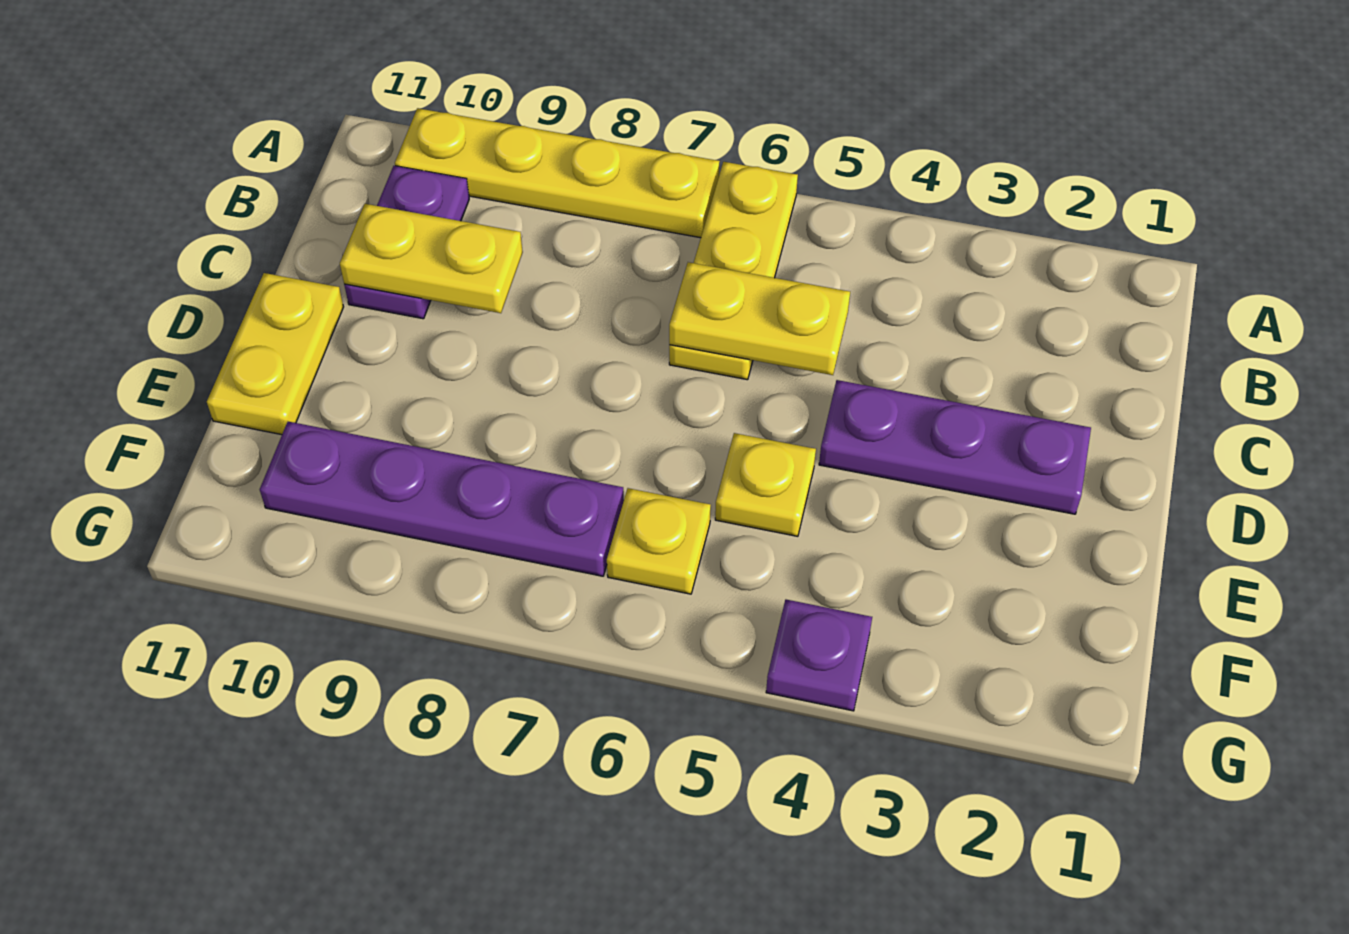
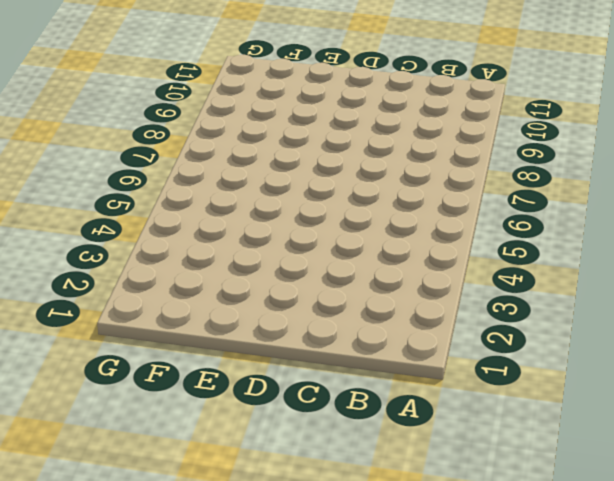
none -> yellow plate A6:C6 level 1
none -> yellow plate A7:A10 level 1

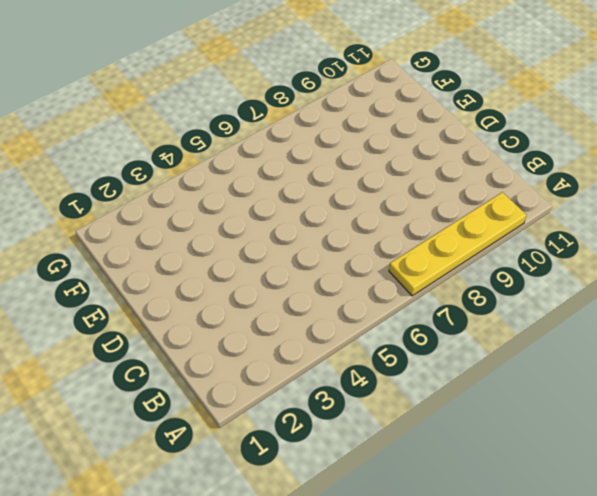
none -> yellow plate A6:C6 level 1
none -> purple plate B10:C10 level 1

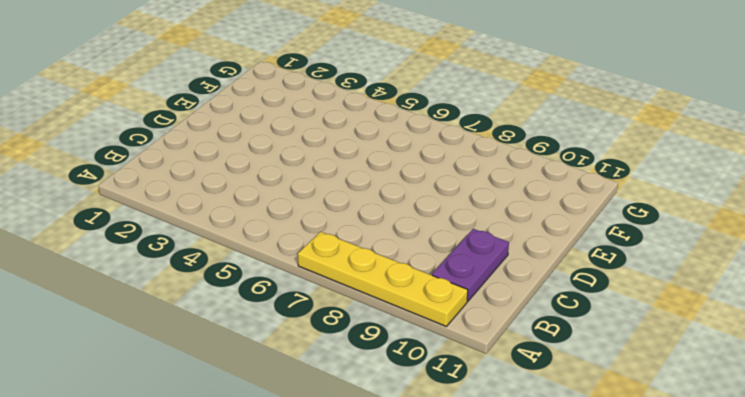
none -> yellow plate A6:C6 level 1
none -> purple plate D2:D4 level 1

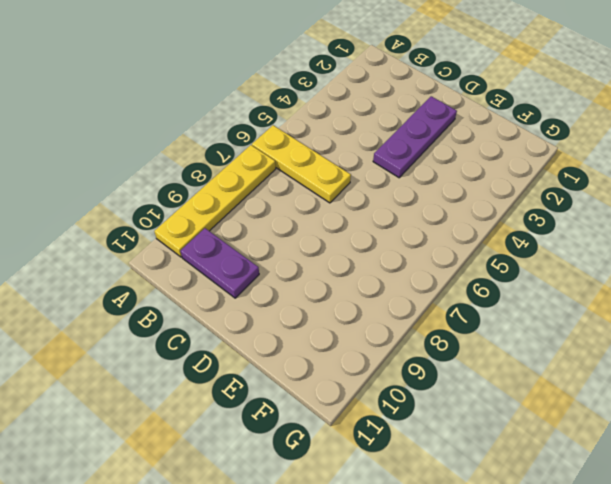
none -> yellow plate D11:E11 level 1
none -> yellow plate E5 level 1

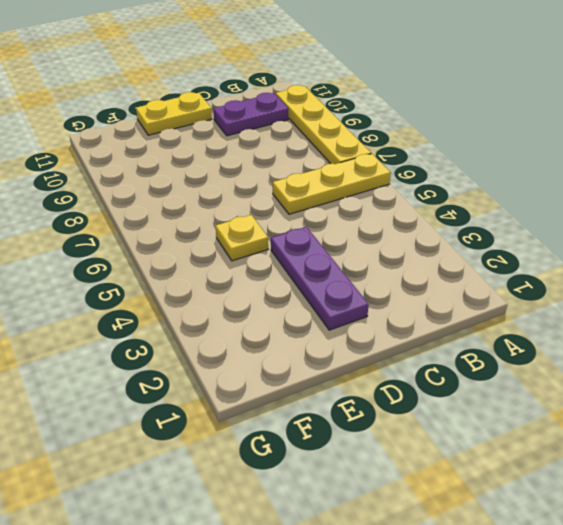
none -> yellow plate F6 level 1
none -> purple plate F7:F10 level 1

